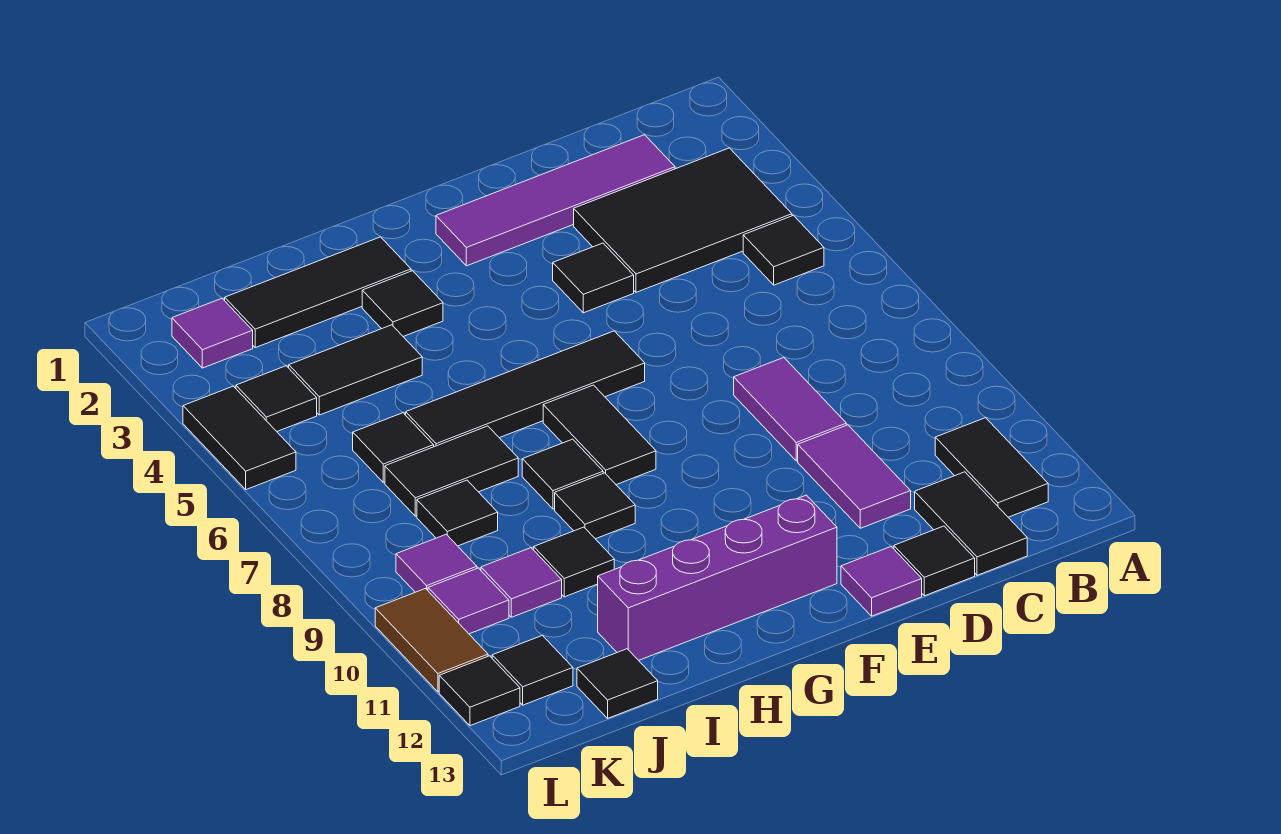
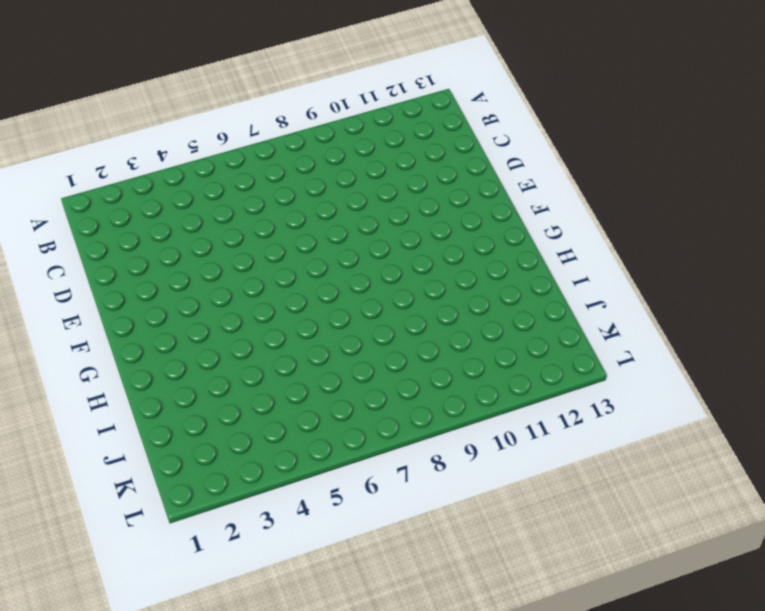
none -> black tile B3:D4 level 1
none -> black tile B5 level 1
none -> black tile B11:B12 level 1
none -> purple tile C2:F2 level 1

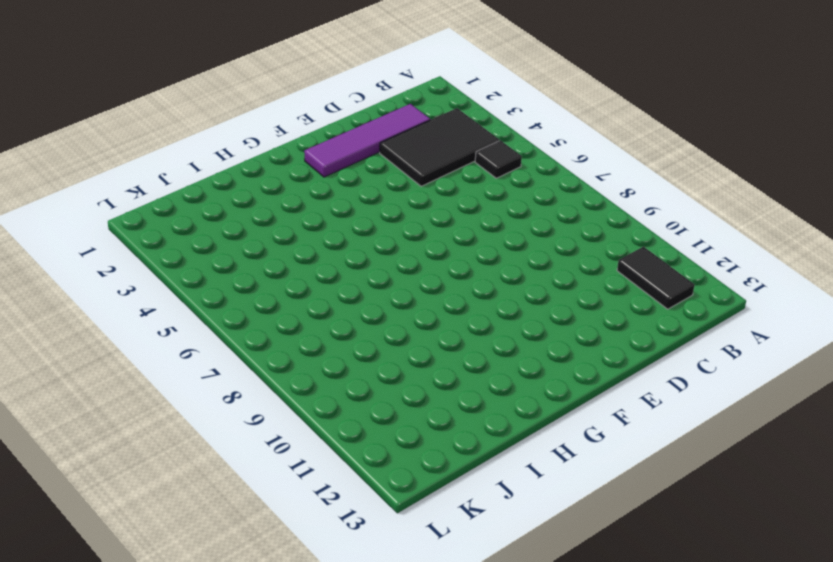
none -> black tile C12:C13 level 1
none -> purple tile D8:D9 level 1
none -> purple tile D10:D11 level 1
none -> black tile D13 level 1

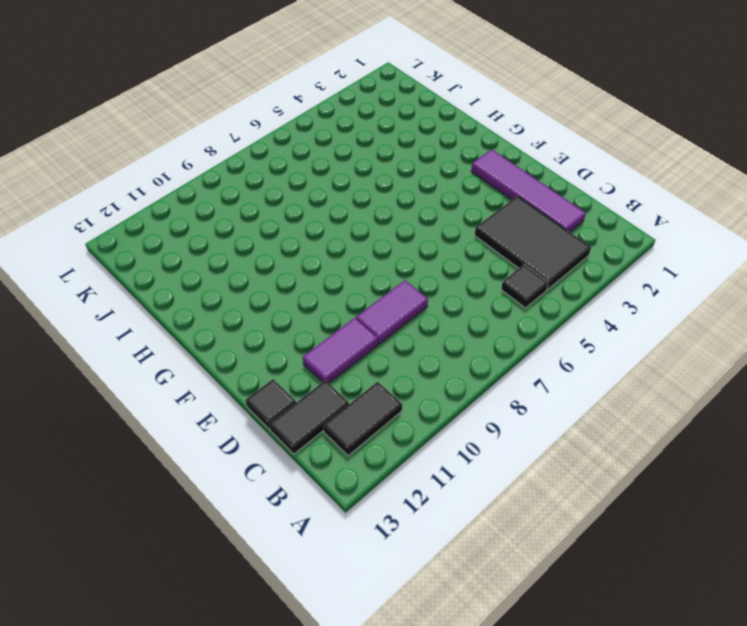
none -> black tile E4 level 1
none -> purple tile E13 level 1
none -> black tile F6:I6 level 1
none -> purple brick F12:I12 level 1

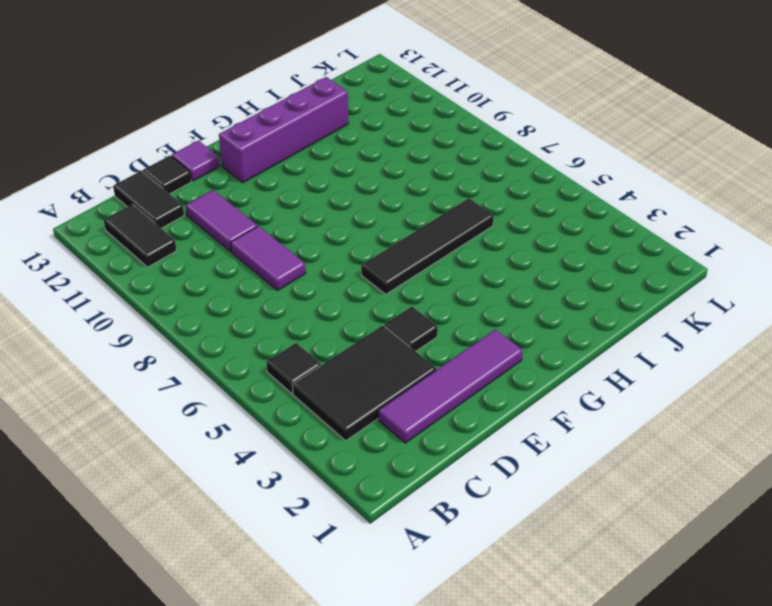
none -> black tile G7:G8 level 1
none -> black tile H2:J2 level 1
none -> black tile H3 level 1
none -> black tile H8 level 1

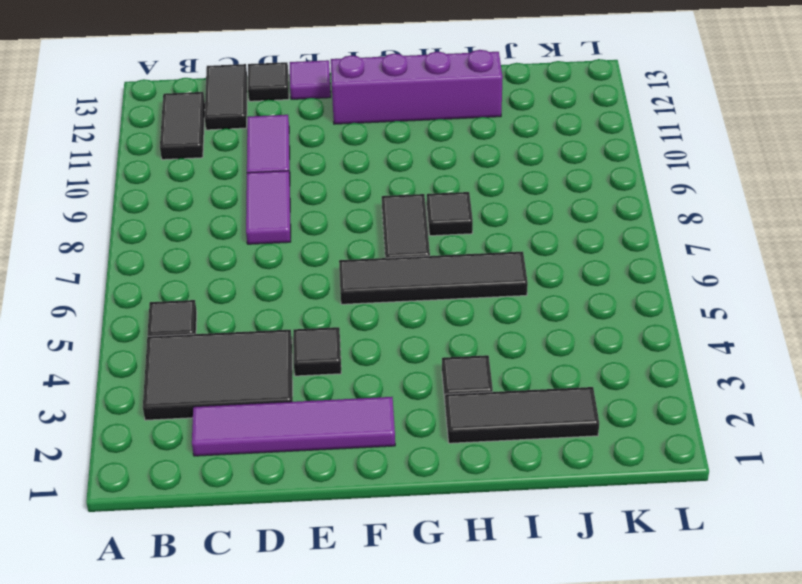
none -> black tile H9 level 1
none -> black tile I4:J4 level 1
none -> black tile I7:J7 level 1
none -> black tile I10 level 1

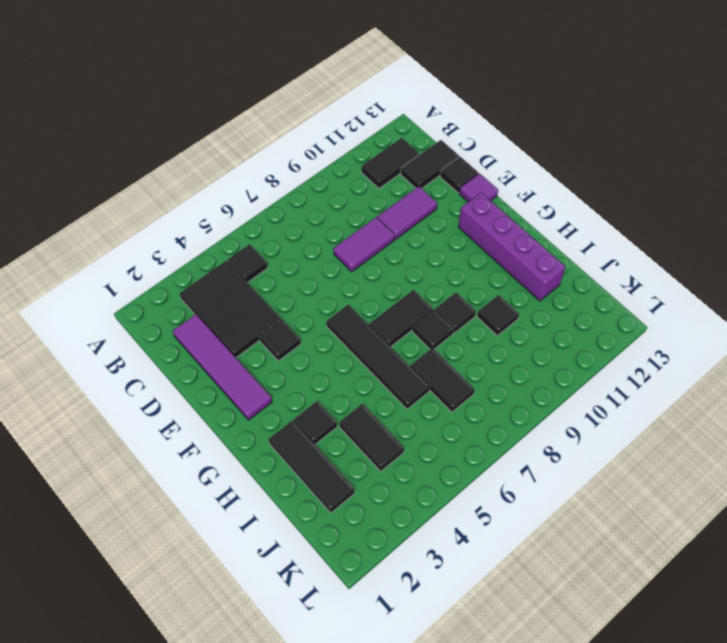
none -> black tile J6 level 1
none -> black tile J8 level 1
none -> purple tile J10 level 1
none -> black tile J13 level 1

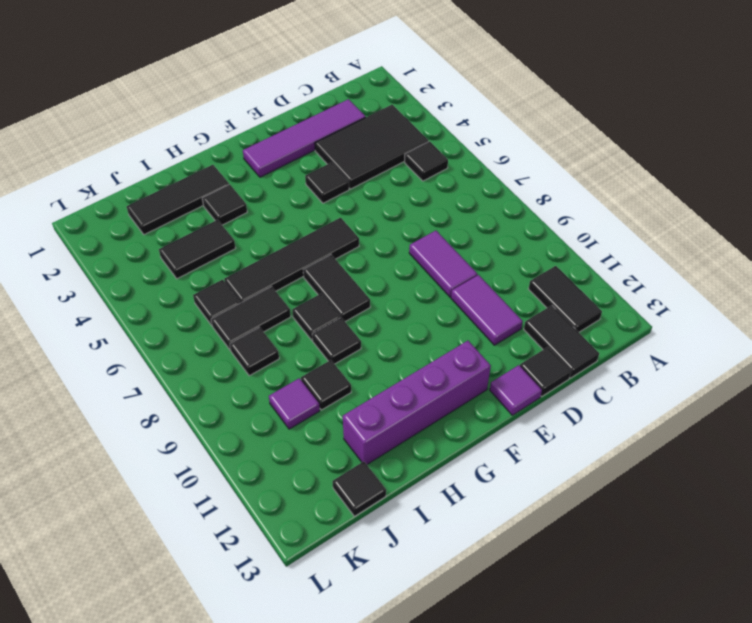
none -> purple tile K2 level 1
none -> black tile K4 level 1
none -> purple tile K9 level 1
none -> purple tile K10 level 1

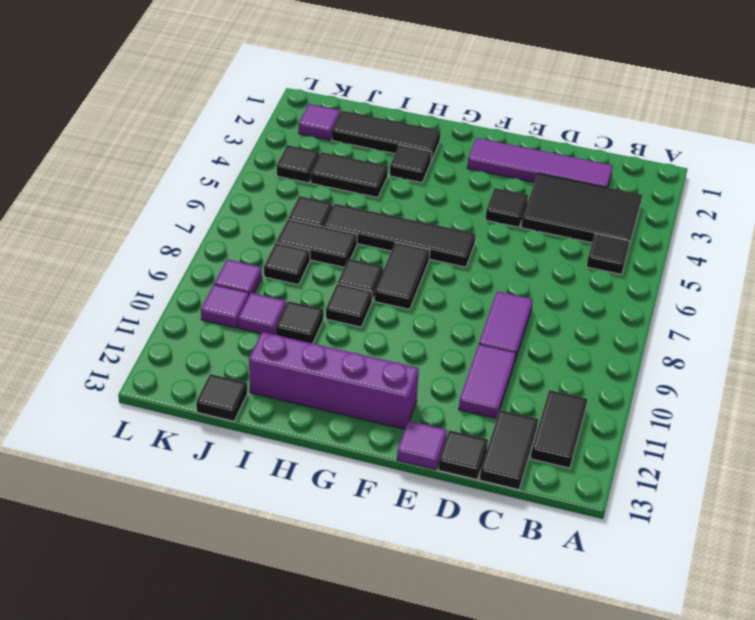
none -> black tile K12 level 1
none -> black tile L4:L5 level 1
none -> brown tile L10:L11 level 1
none -> black tile L12 level 1

